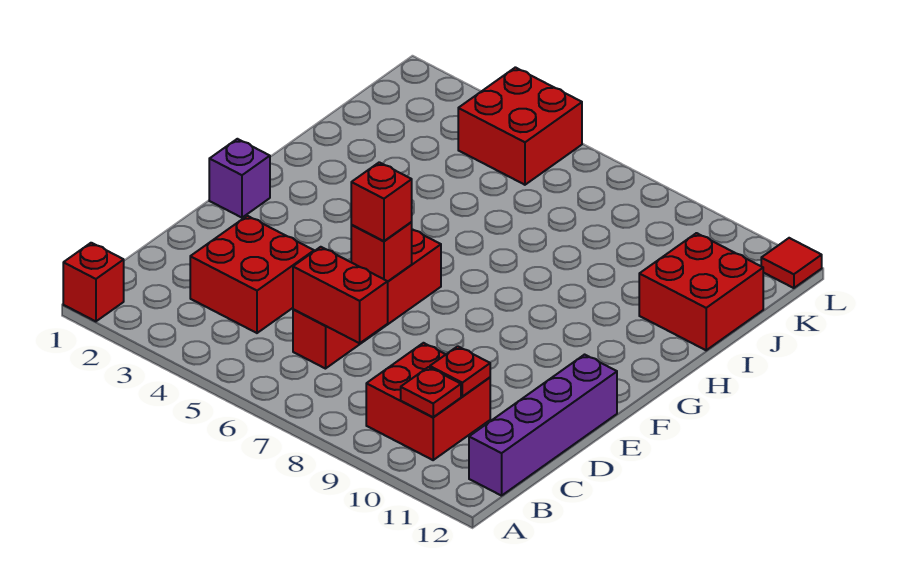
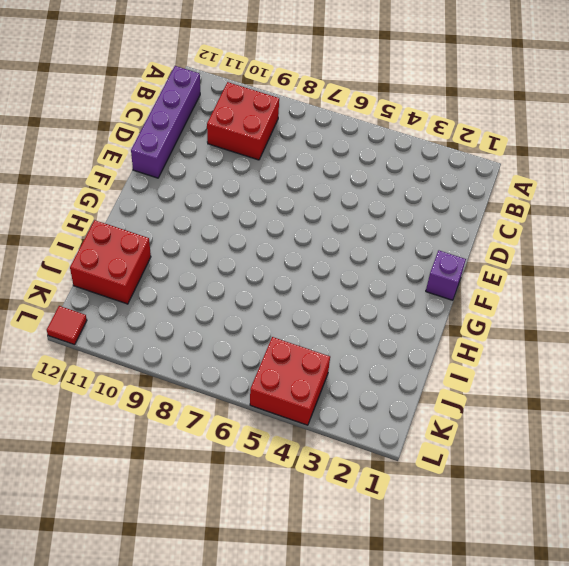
none -> red brick A1 level 1
none -> red brick C3:D4 level 1
none -> red brick C6:F6 level 1

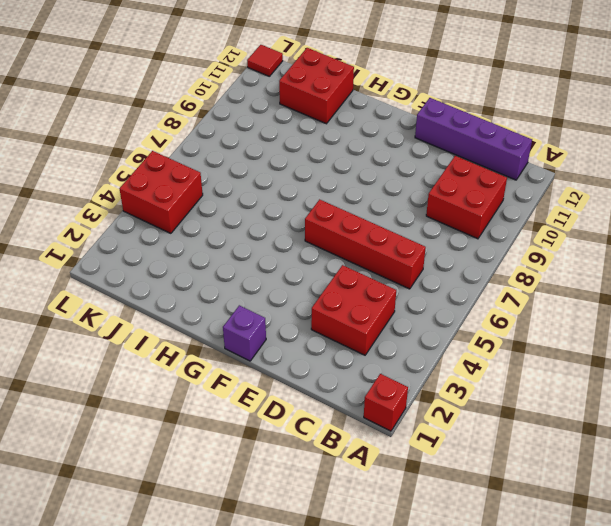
none -> red plate B10 level 2
none -> red brick C6:C7 level 2
none -> red plate C10 level 2

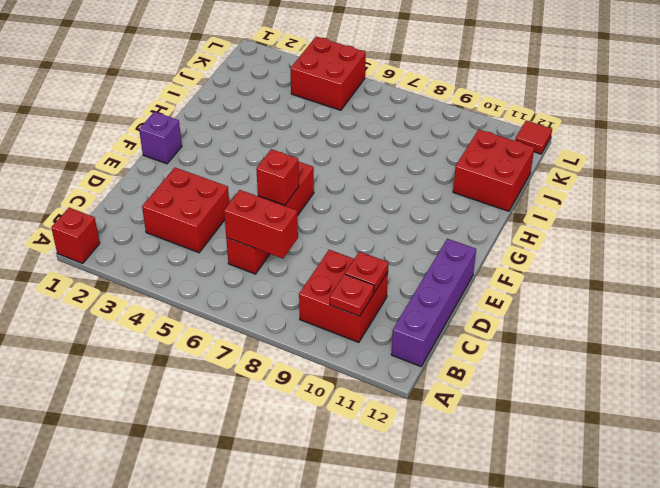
none -> red brick E6 level 3

